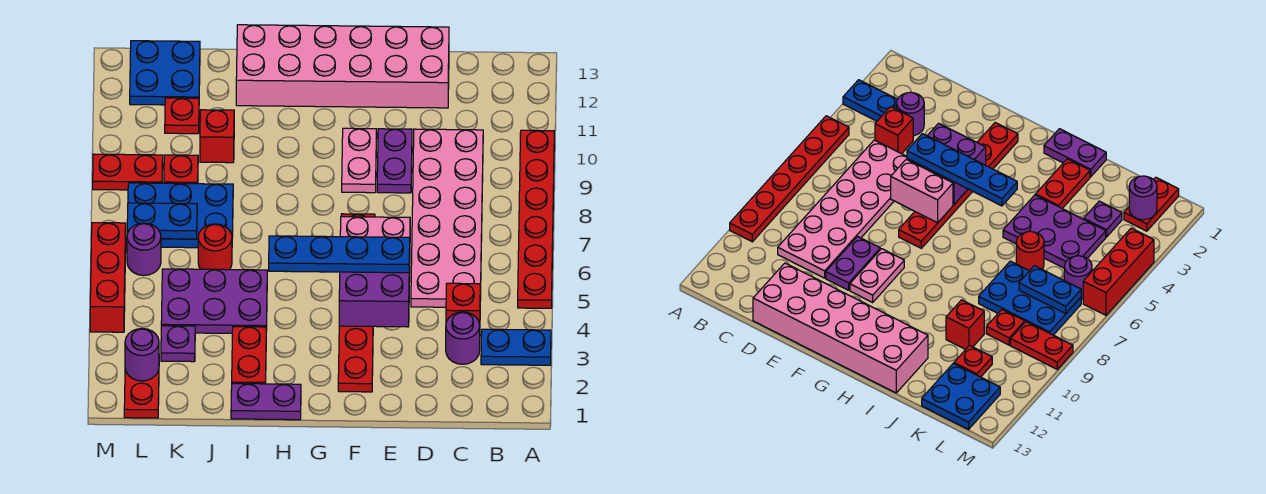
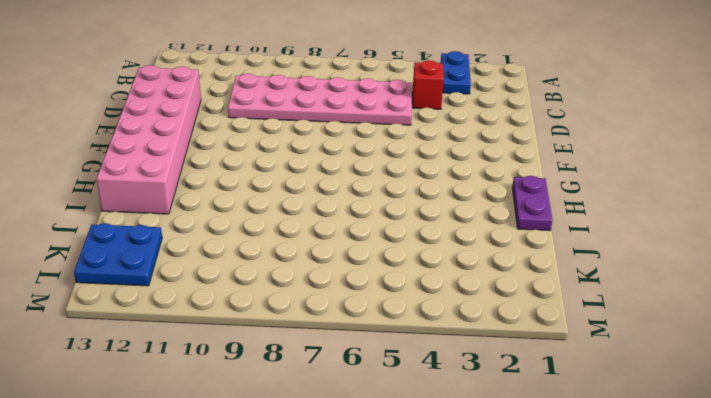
none -> red plate A5:A10 level 1
none -> purple round brick C3 level 1
none -> purple plate E9:E10 level 1

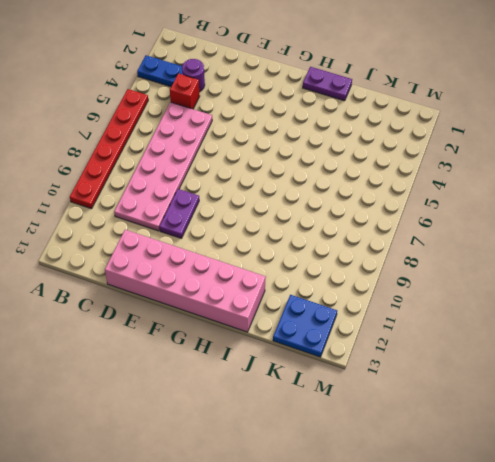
none -> red plate F2:F7 level 1
none -> pink plate F9:F10 level 1
none -> red plate I2:I3 level 1

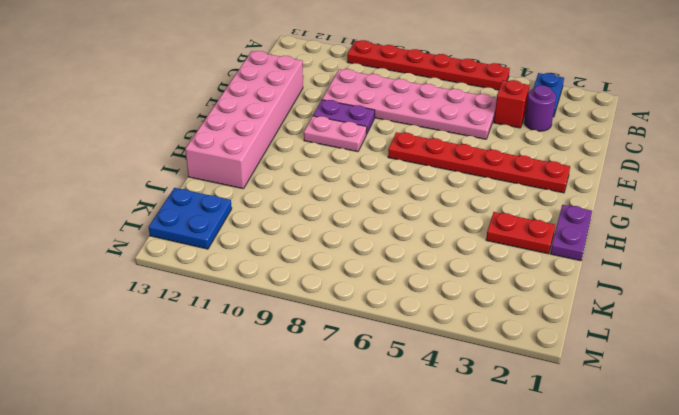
none -> purple plate I4:K5 level 1
none -> red round brick J6 level 1
none -> blue plate J7:L8 level 1

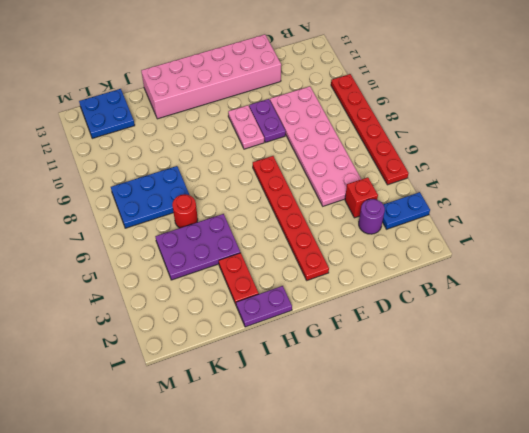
none -> red brick J10 level 1
none -> purple plate K3 level 1
none -> red plate K9 level 1

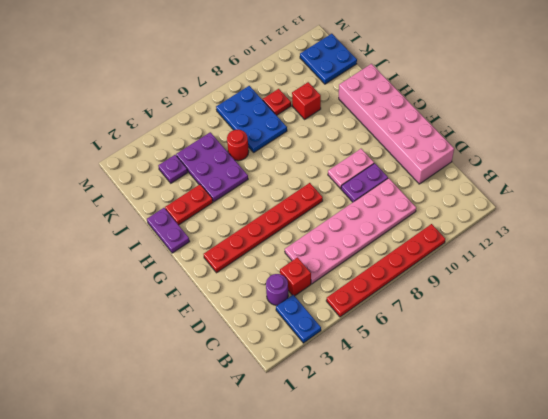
none -> red plate K11 level 1
none -> red plate L1:L2 level 1
none -> purple round brick L6 level 1

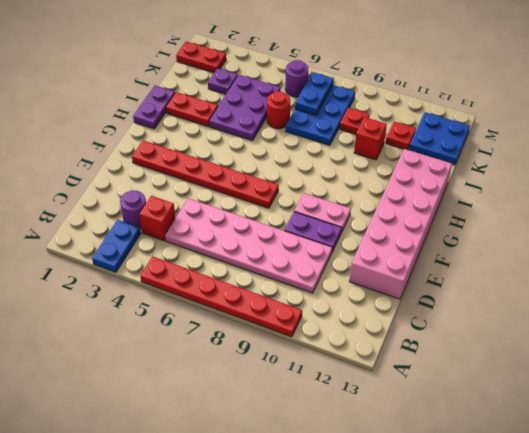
none -> red plate L9:M9 level 1
none -> red brick M4:M6 level 1
none -> purple brick E4:F5 level 2

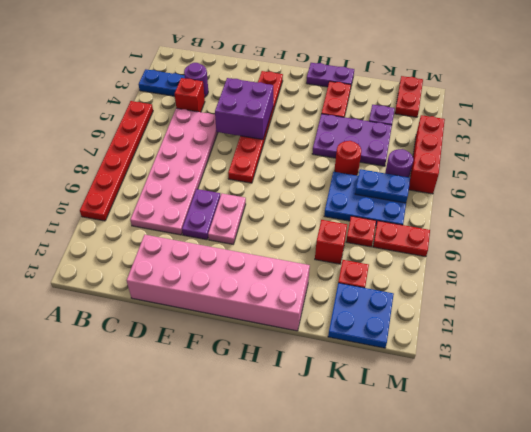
none -> pink brick E6:F6 level 2
none -> purple round brick L2 level 2
none -> blue plate E5:H5 level 3

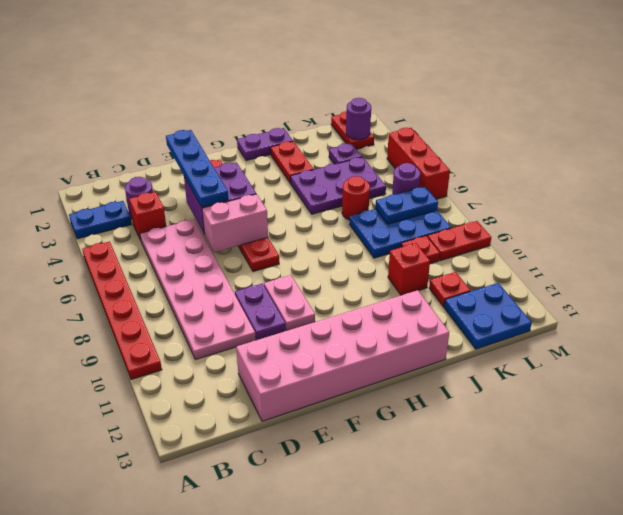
blue plate E2:E5 level 3 -> blue plate E5:H5 level 3

